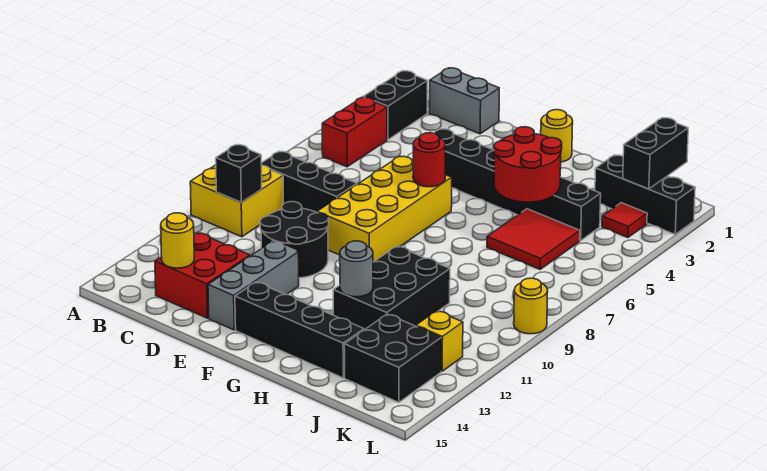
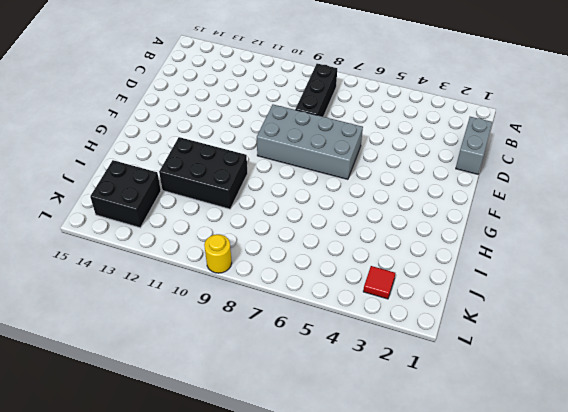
grey brick E6:F9 level 1 -> yellow brick E6:F9 level 1
none -> yellow brick A9:B10 level 1
none -> black brick B2:B3 level 1
none -> red brick B4:B5 level 1

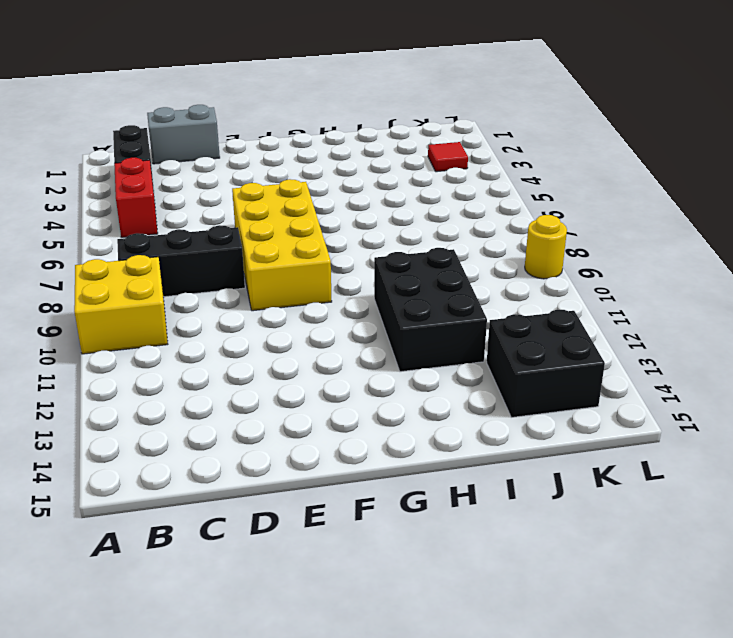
none -> red brick C13:D14 level 1
none -> black round brick D10:E11 level 1
none -> black brick E4:J4 level 1

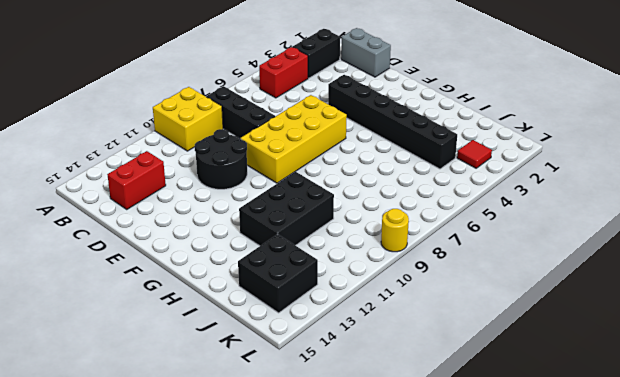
red brick C13:C14 level 1 -> red brick C13:D14 level 1
none -> grey brick E12:E14 level 1
none -> black brick F14:I14 level 1
none -> yellow round brick G1 level 1

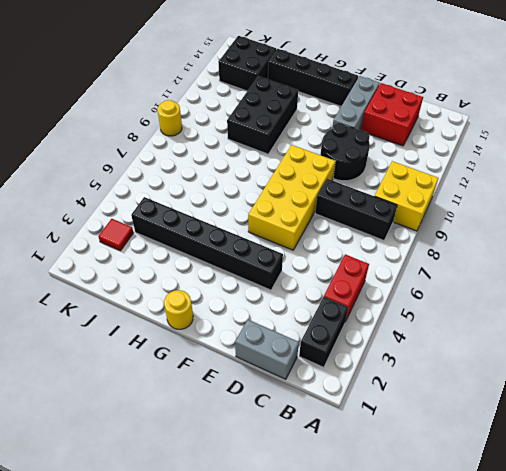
none -> red tile I5:J6 level 1
none -> black brick J2:L2 level 1
none -> yellow brick K12 level 1

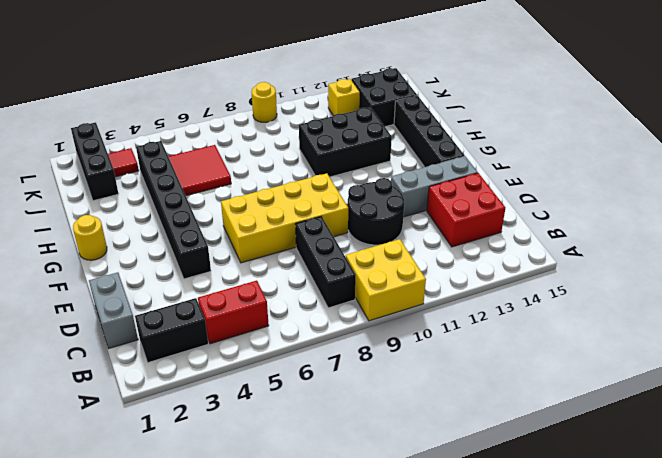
none -> black brick B10 level 2
none -> yellow round brick C14 level 2
none -> red round brick F6 level 2

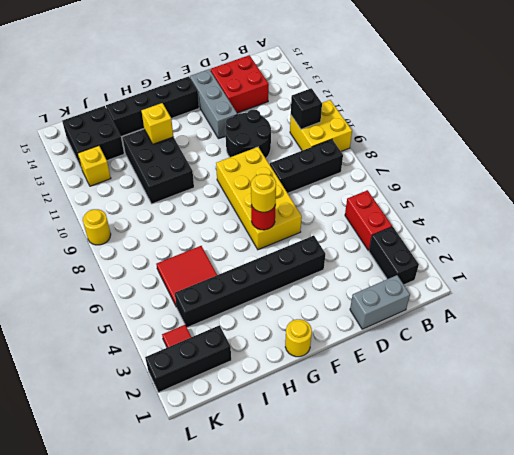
yellow round brick F6 level 3 -> yellow round brick C14 level 2
yellow brick H12 level 2 -> grey round brick H12 level 2
none -> red round brick H4:I5 level 2
none -> black brick K1:K2 level 2

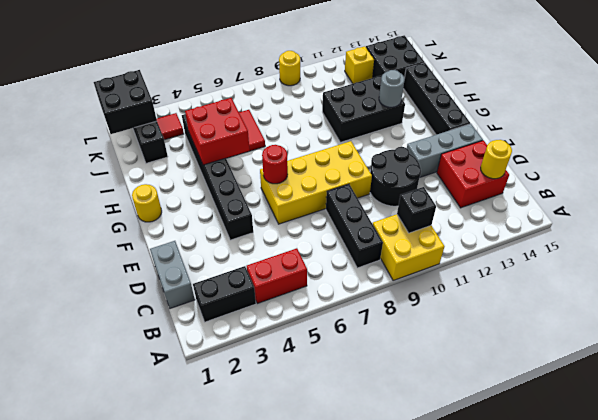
red brick H4:I5 level 2 -> red round brick H4:I5 level 2
black brick K1:L2 level 2 -> black brick K1:K2 level 2

